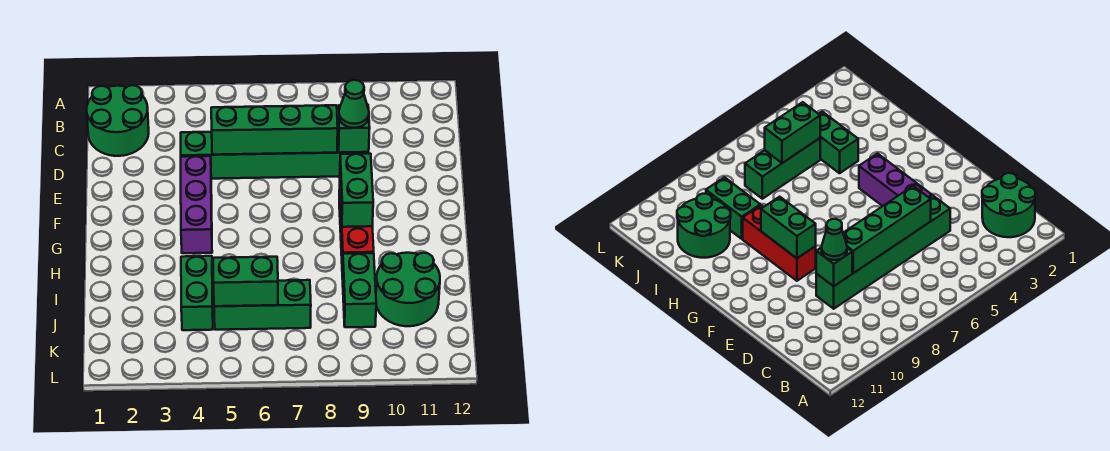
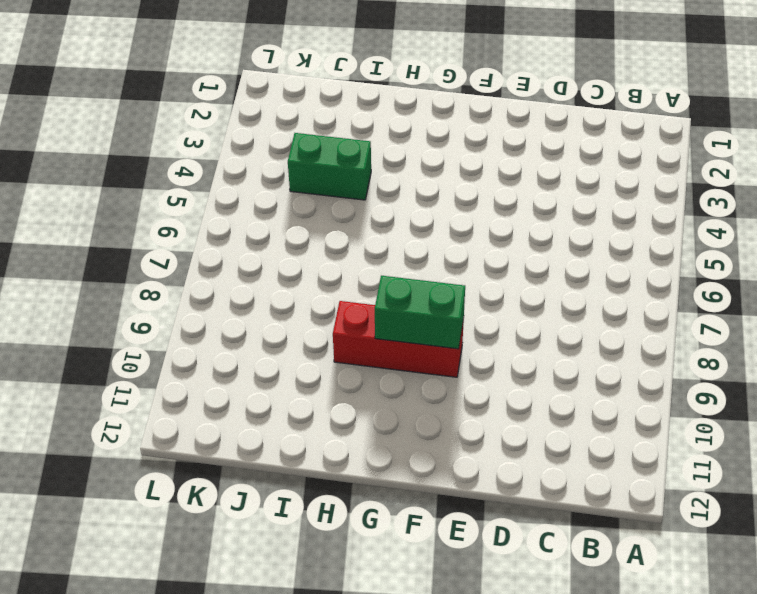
none -> green round brick B1:C2 level 1
none -> green brick D4:D9 level 1
none -> purple brick E4:G4 level 1

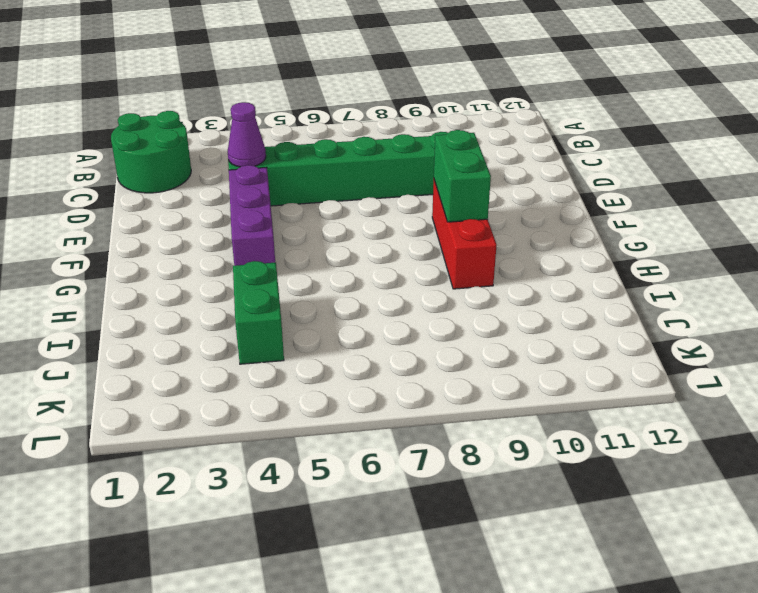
purple cone D4 level 2 -> none
none -> green brick I9:J9 level 1
none -> green round brick I10:J11 level 1
none -> green brick J5:J7 level 1

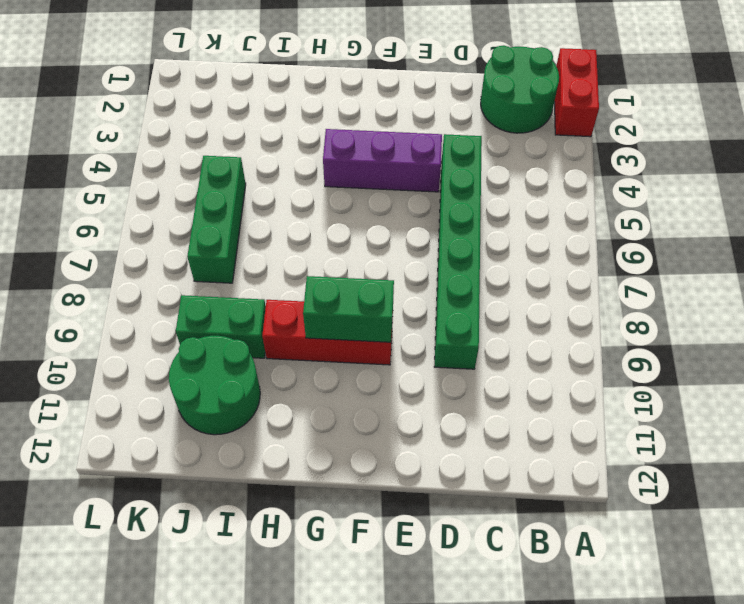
red brick A1:A2 level 1 -> none
none -> green brick I4:J4 level 1
none -> green brick D5:D8 level 2
none -> green brick D9 level 2

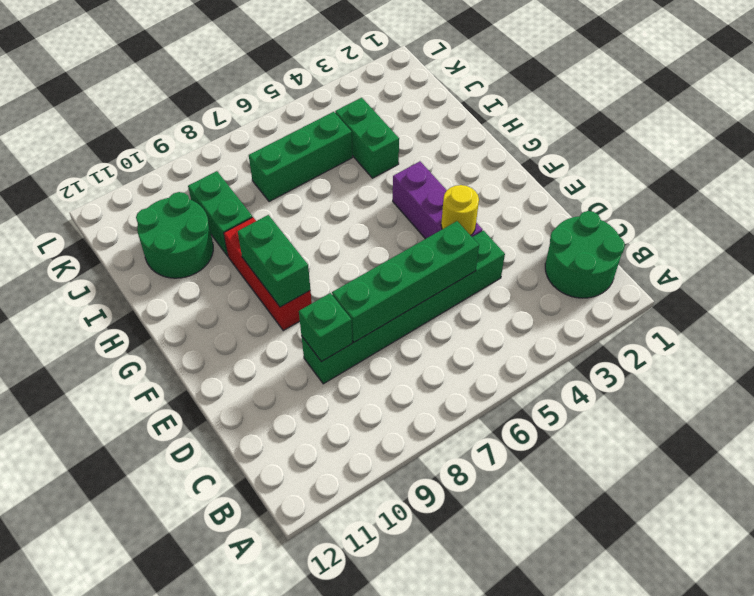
yellow round brick E4 level 2 -> none
none -> green brick J5:J6 level 2
none -> green cone D9 level 3

